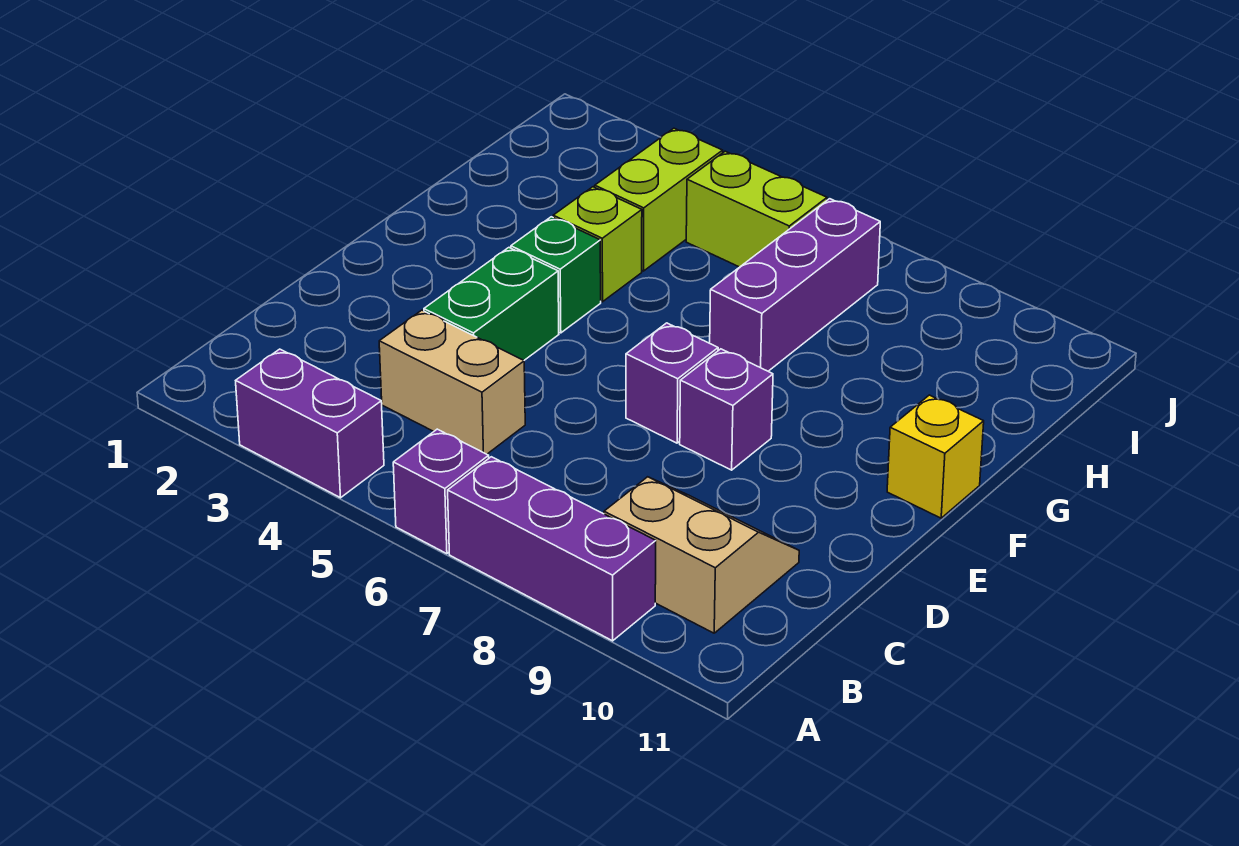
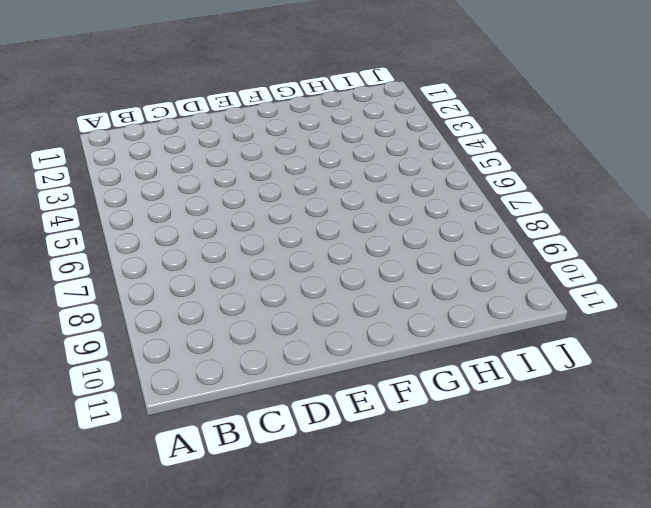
none -> purple brick A3:A4 level 1
none -> purple brick A6 level 1
none -> purple brick A7:A9 level 1

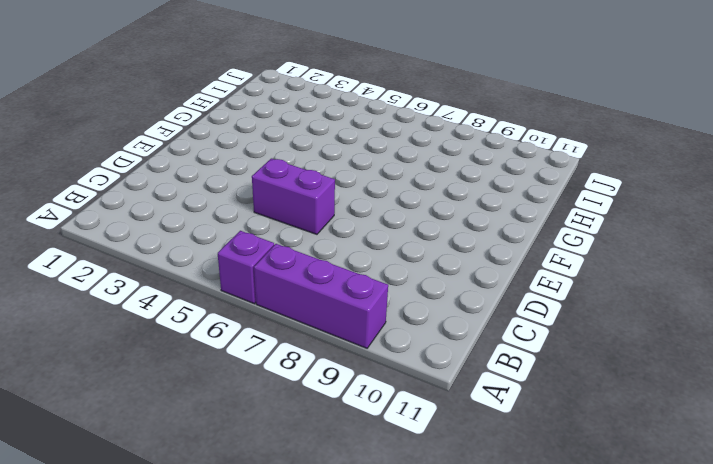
purple brick D5:D6 level 1 -> purple brick A3:A4 level 1
none -> tan slope B9:C10 level 1 top B
none -> tan brick C4:C5 level 1
none -> green brick D4:E4 level 1

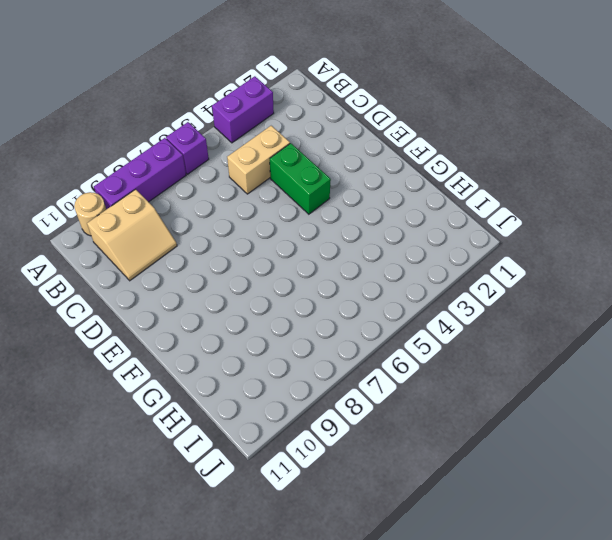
tan round brick A10 level 1 -> none
none -> purple brick E7 level 1
none -> purple brick E8 level 1
none -> green brick F4 level 1

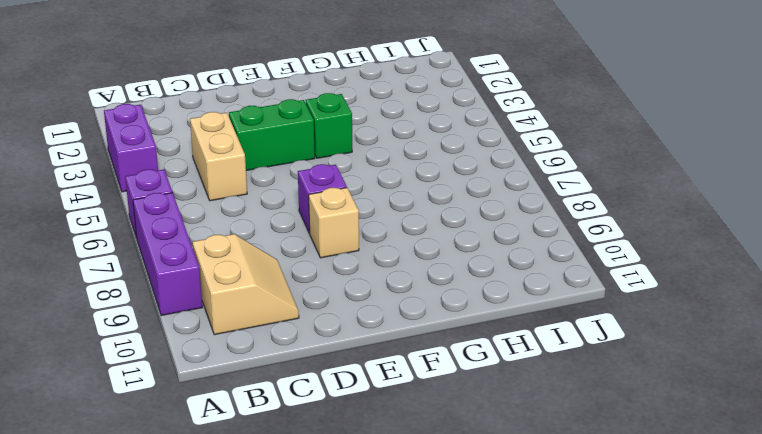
tan brick E8 level 1 -> purple brick E8 level 1
none -> yellow brick F11 level 1
none -> lime brick G4 level 1
none -> purple brick G7:I7 level 1

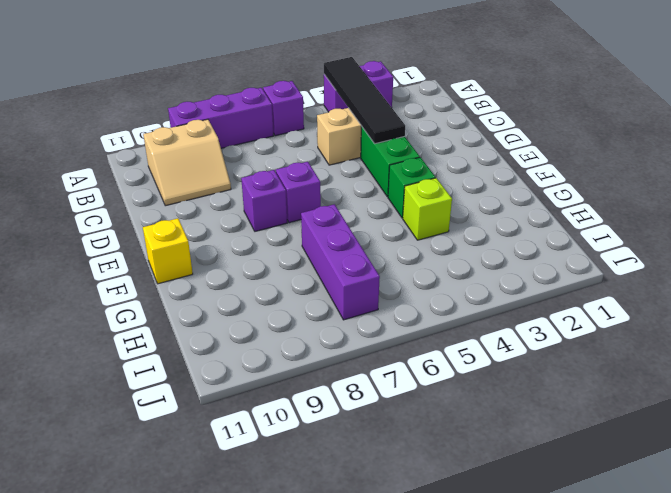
black tile A4:D4 level 2 -> none
none -> lime brick H4:I4 level 1
none -> lime brick I5:I6 level 1

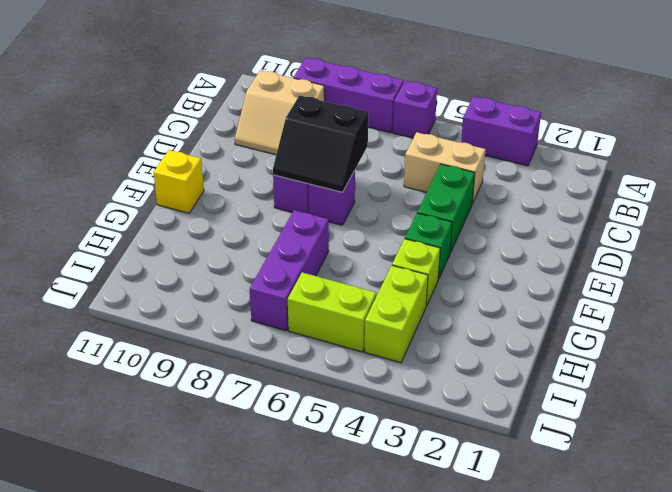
black slope D7:E8 level 2 top D -> none

